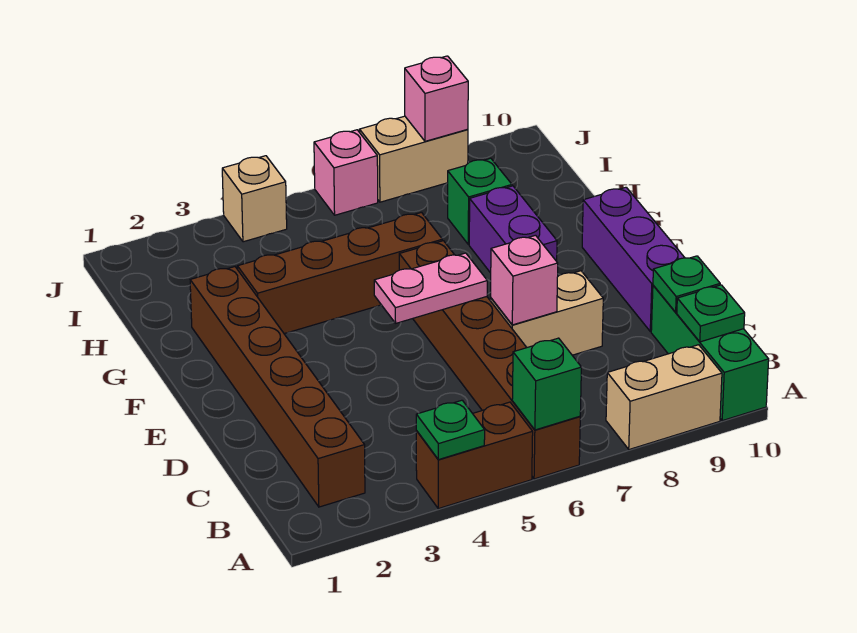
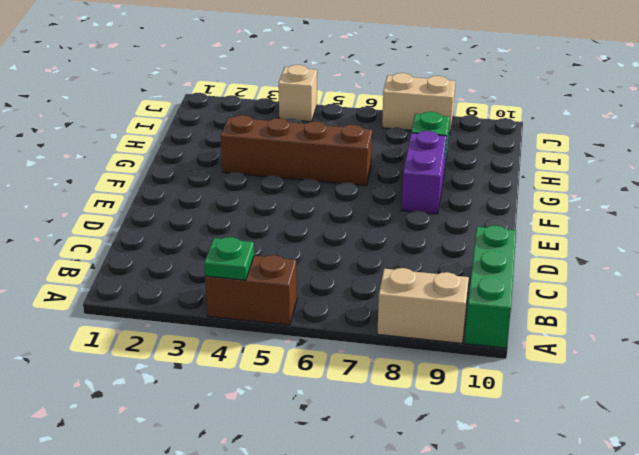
none -> brown brick A6:F6 level 1
none -> brown brick B2:G2 level 1
none -> tan brick D7:D8 level 1

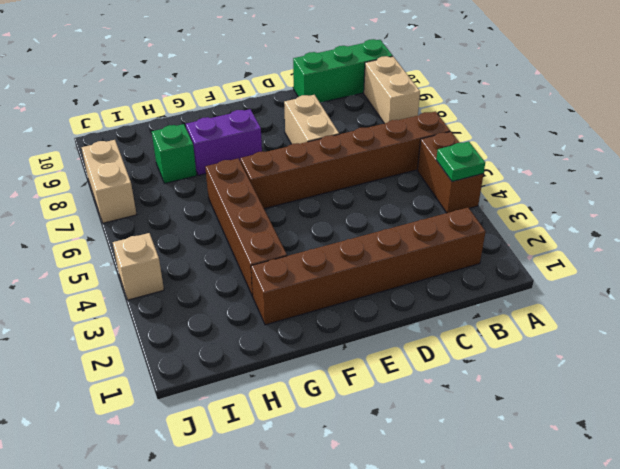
none -> purple brick D10:F10 level 1
none -> pink brick J6 level 1
none -> green brick A6 level 2

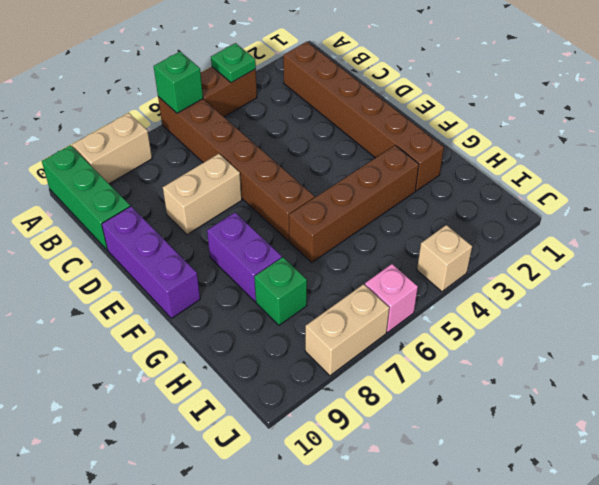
none -> green plate B10 level 2
none -> green plate C10 level 2
none -> pink brick D7 level 2

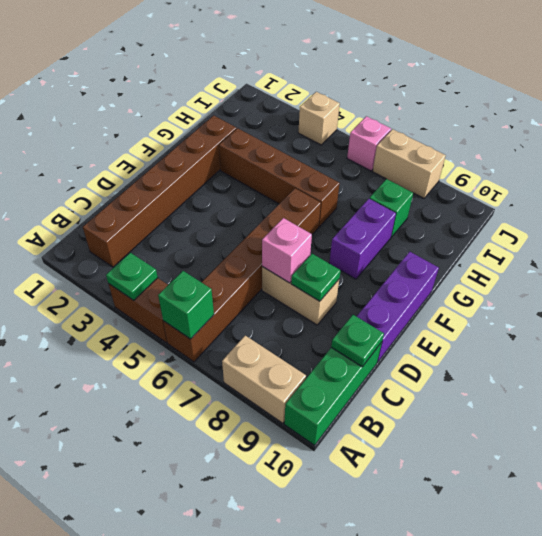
green plate D8 level 2 -> green plate B10 level 2
none -> pink plate E5:E6 level 2
none -> pink brick J8 level 2

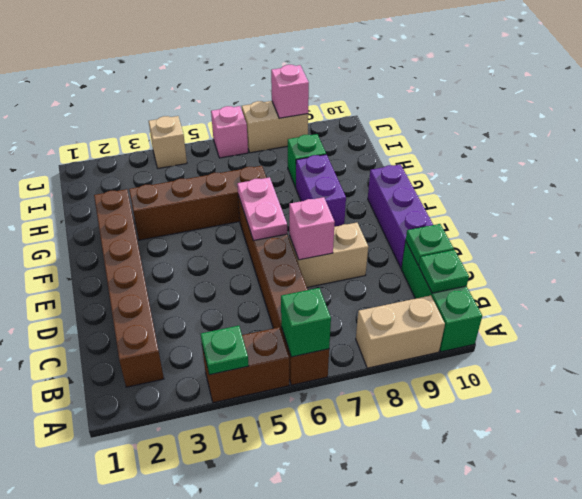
pink plate E6:F6 level 2 -> pink plate E5:E6 level 2

